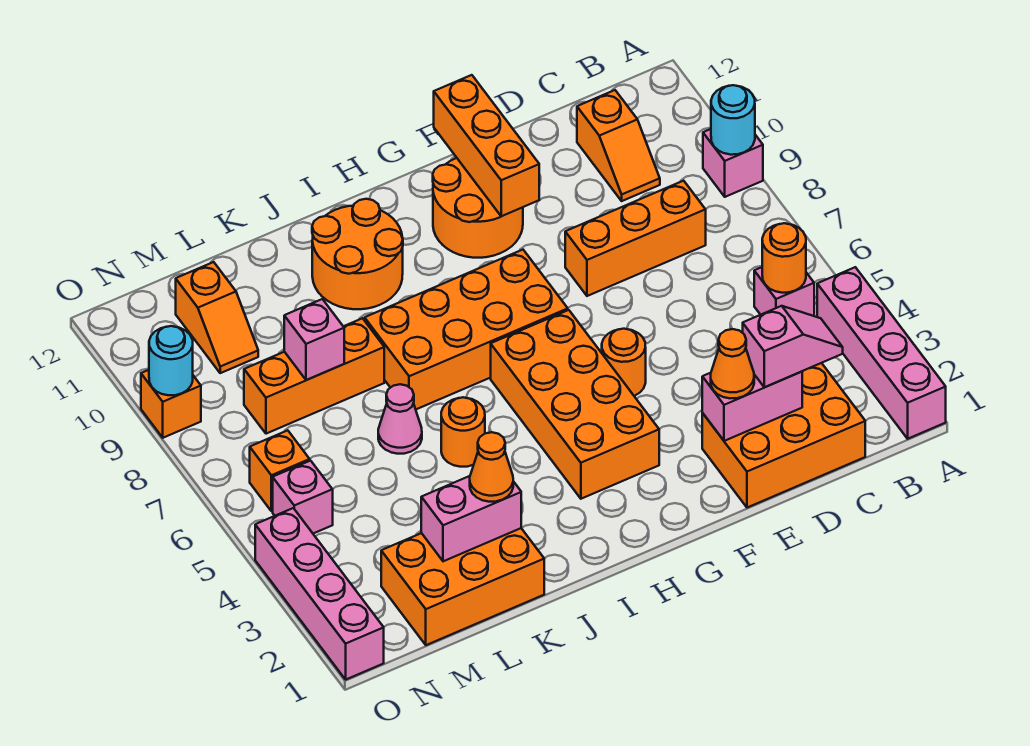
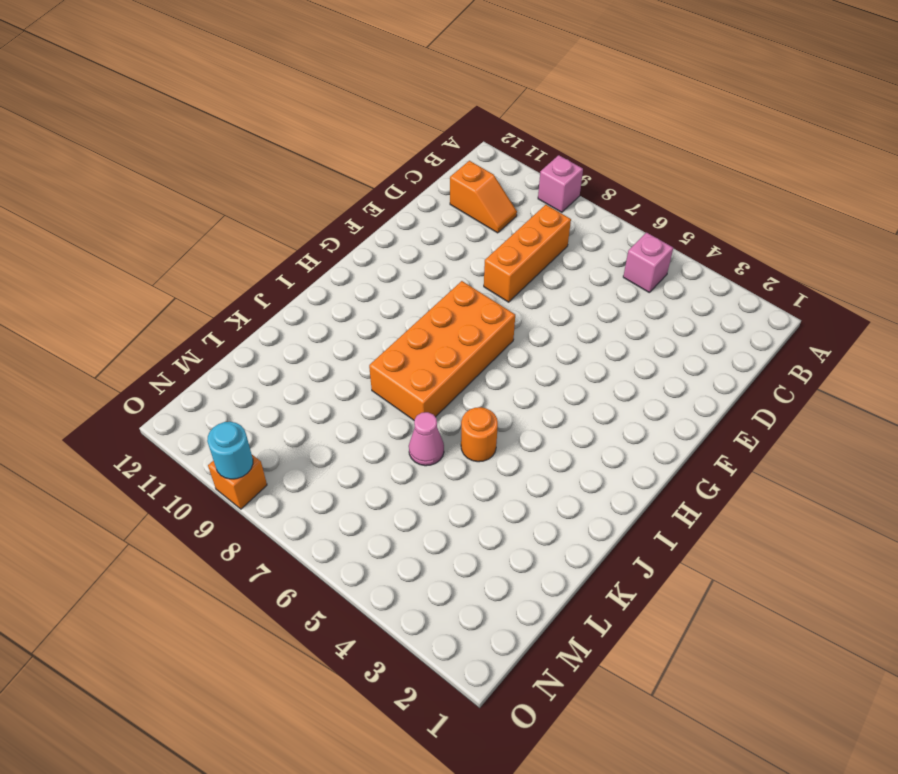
none -> pink brick A1:A4 level 1
none -> orange brick C1:E2 level 1
none -> orange round brick F5 level 1
none -> orange round brick F10:G11 level 1

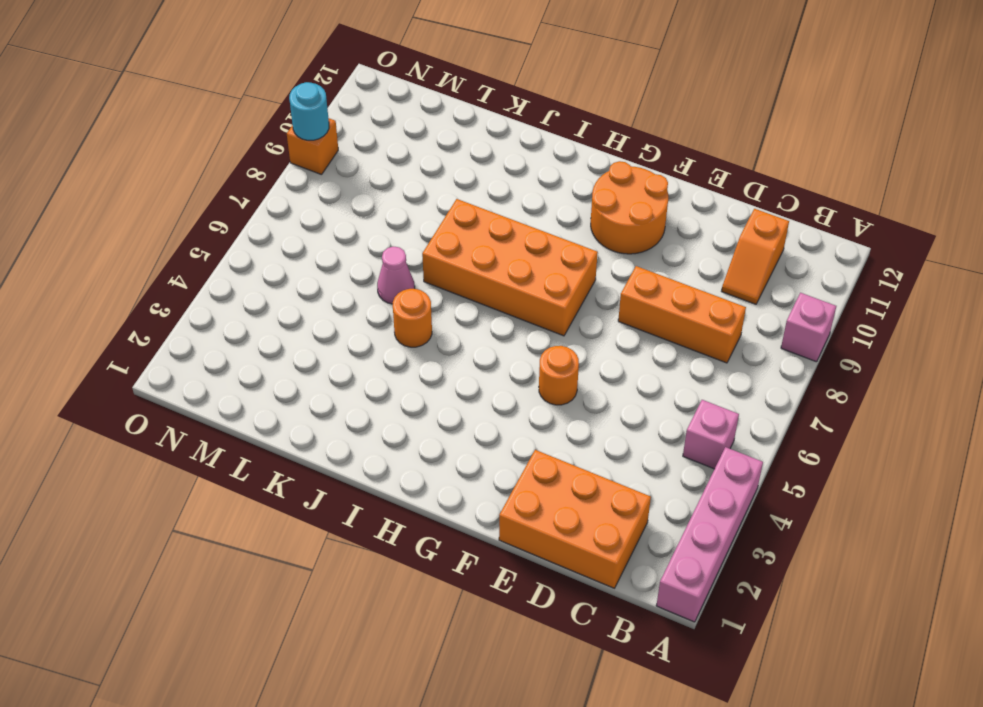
none -> orange brick G3:H6 level 1
none -> orange round brick I10:J11 level 1
none -> orange brick K1:M2 level 1
none -> orange brick K8:M8 level 1

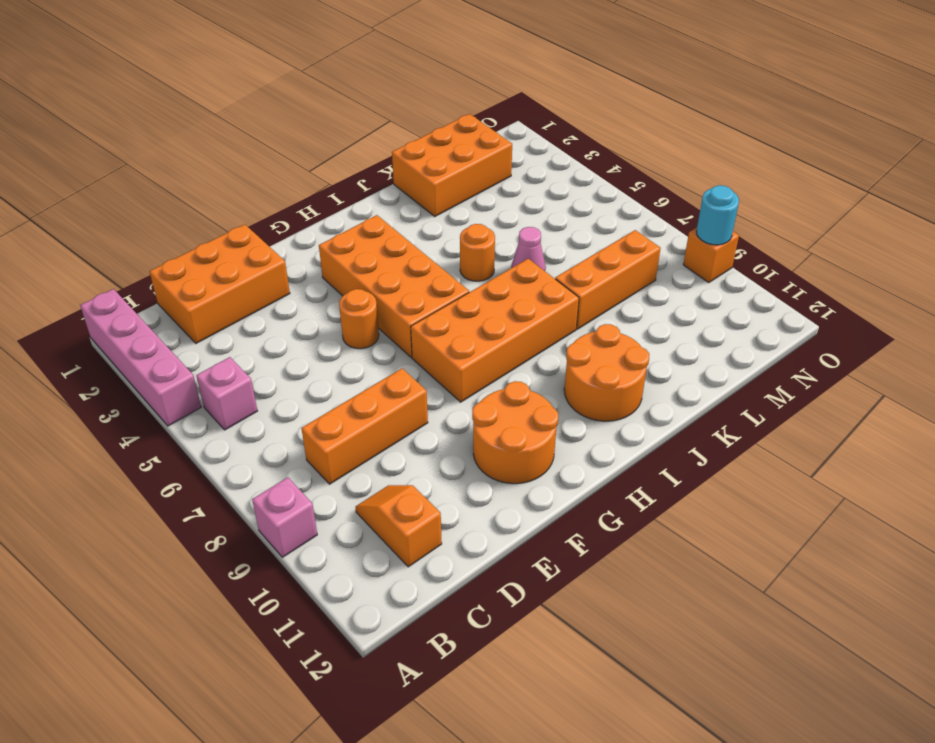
none -> orange slope M10:M11 level 1 top 11
none -> pink brick N5 level 1
none -> orange brick N6 level 1
none -> pink brick O1:O4 level 1

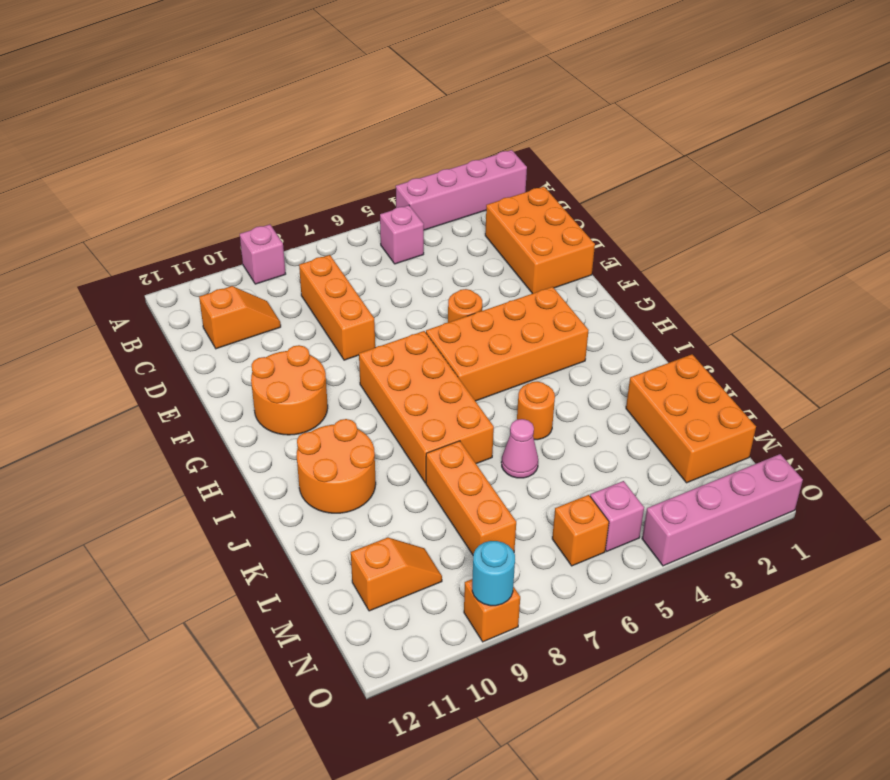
none -> cyan round brick A9 level 2
none -> orange round brick B5 level 2
none -> pink brick D2:E2 level 2
none -> orange brick F10:F12 level 2

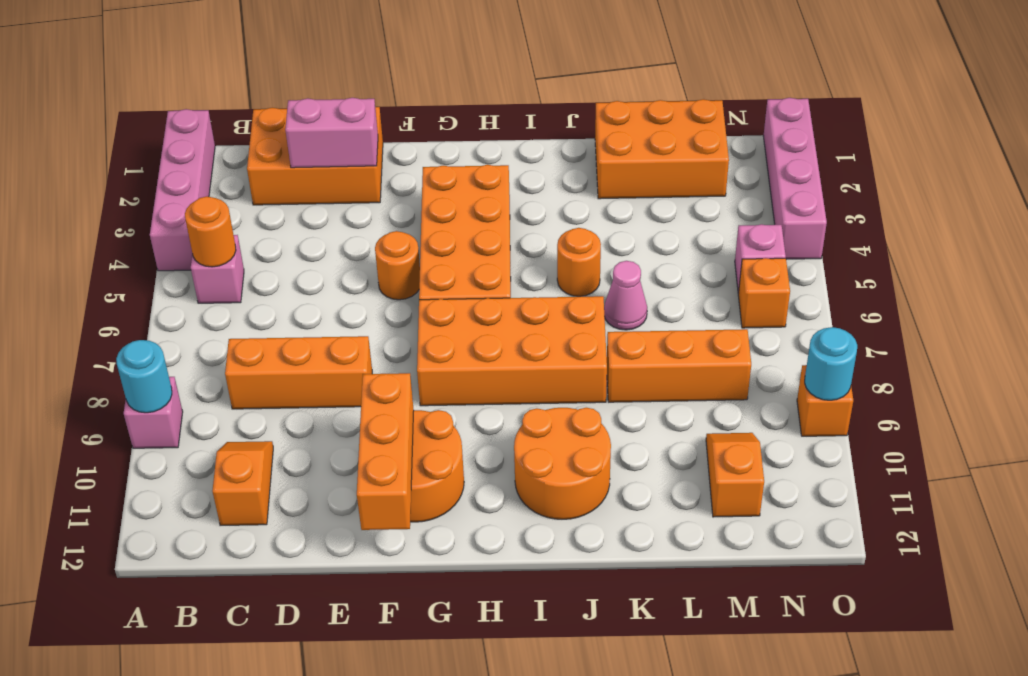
none -> pink brick K2:L2 level 2
none -> pink brick L8 level 2
none -> pink slope C2:D2 level 3 top D
none -> orange cone E2 level 3

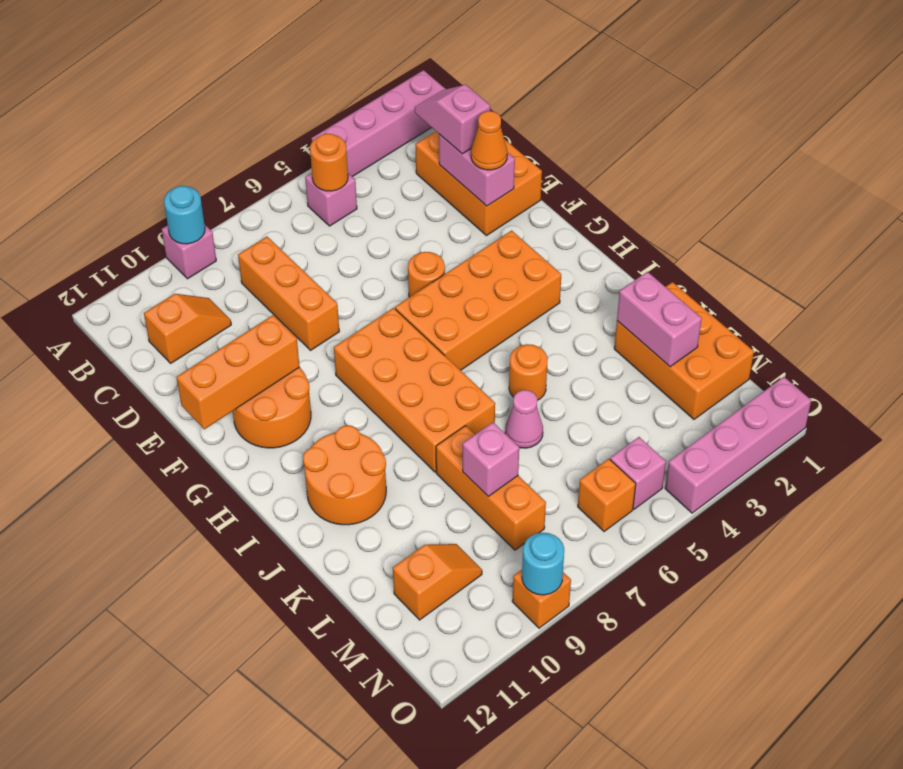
none -> orange cone K2 level 3

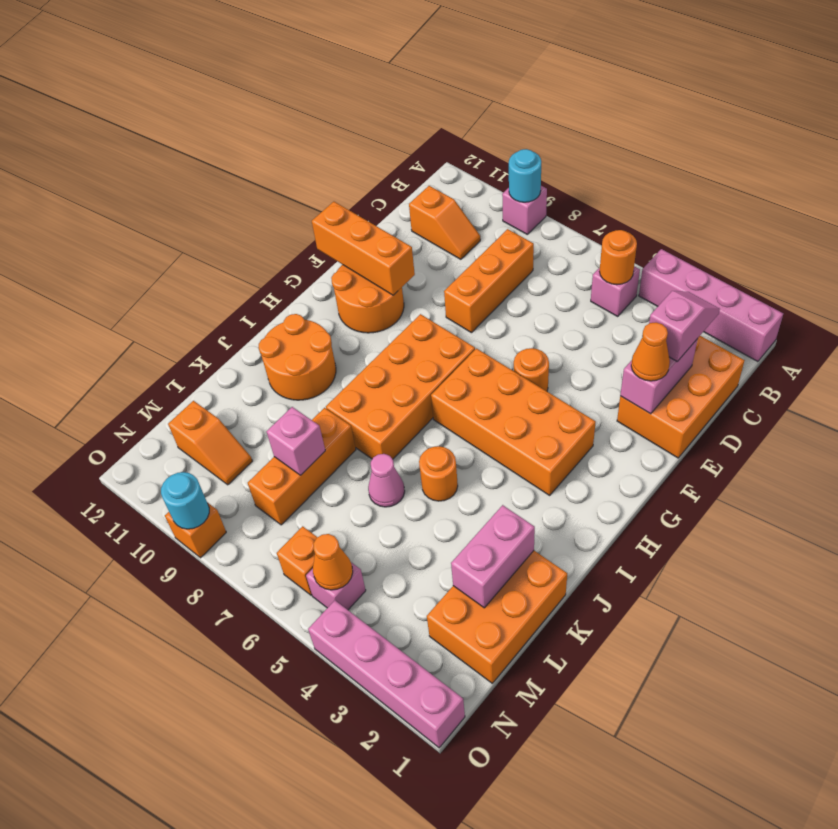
orange cone N5 level 2 -> orange cone K2 level 3

